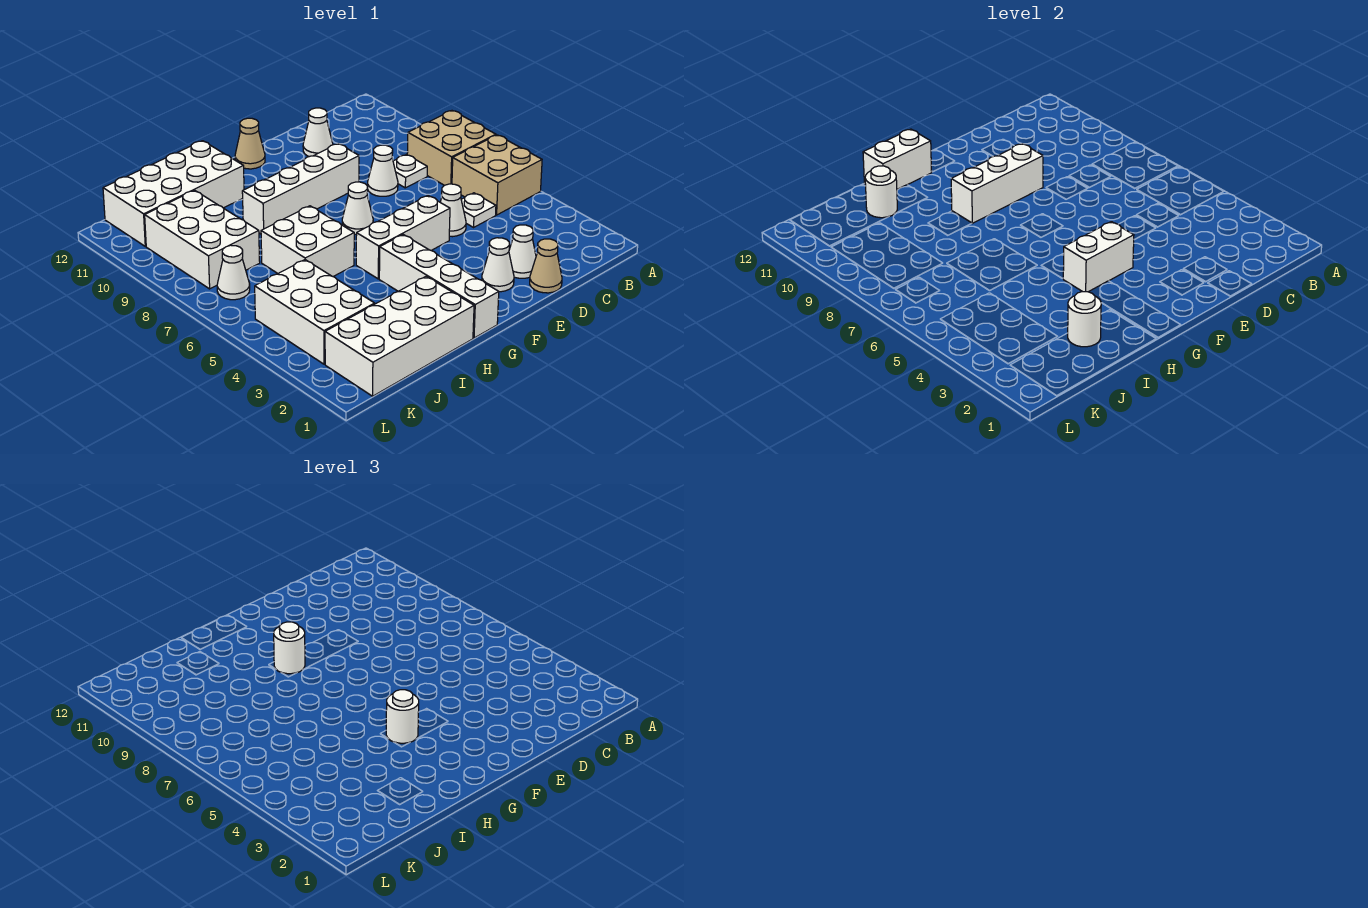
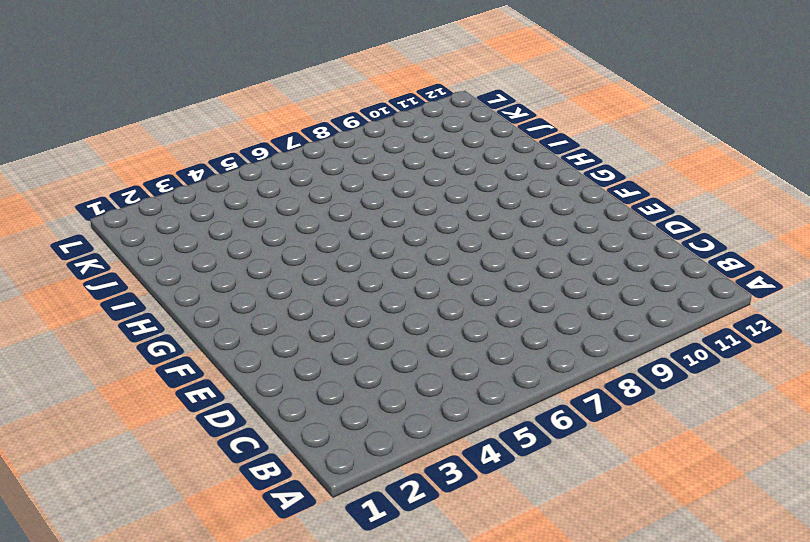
none -> tan brick A5:B6 level 1
none -> tan brick A7:B8 level 1
none -> white plate C5 level 1

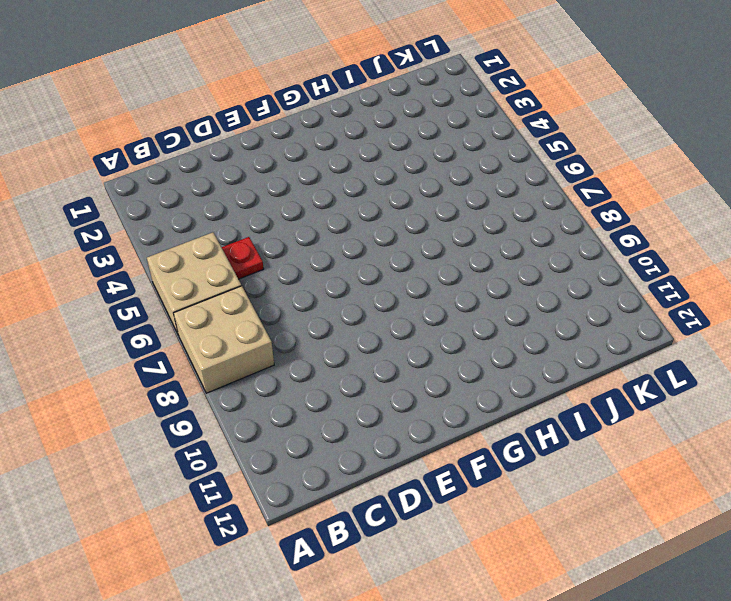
red plate C5 level 1 -> white plate C5 level 1
none -> white plate C8 level 1
none -> tan cone D1 level 1
none -> white cone D2 level 1

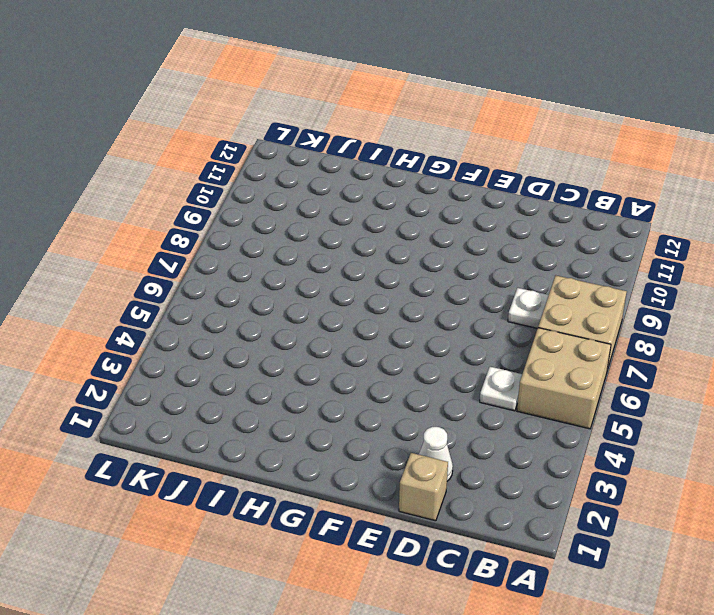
tan brick D1 level 1 -> tan cone D1 level 1
none -> white cone D5 level 1
none -> white cone D8 level 1
none -> white cone D11 level 1

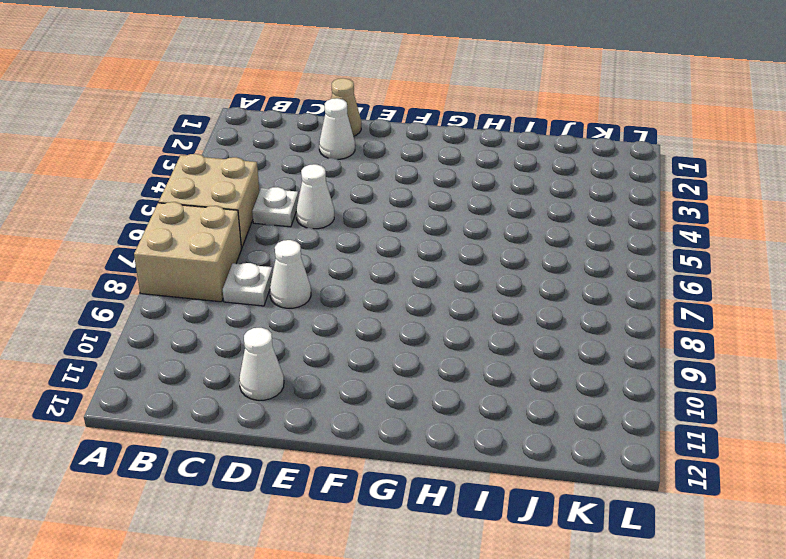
none -> white cone E2 level 1
none -> white brick E5:G5 level 1
none -> white brick E9:H9 level 1

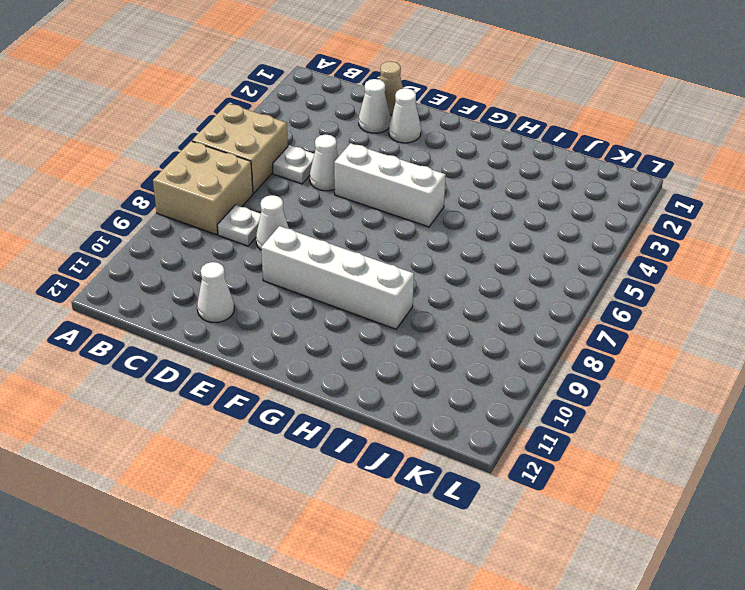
none -> white cone F7 level 1
none -> tan cone F12 level 1
none -> white brick G1:G4 level 1

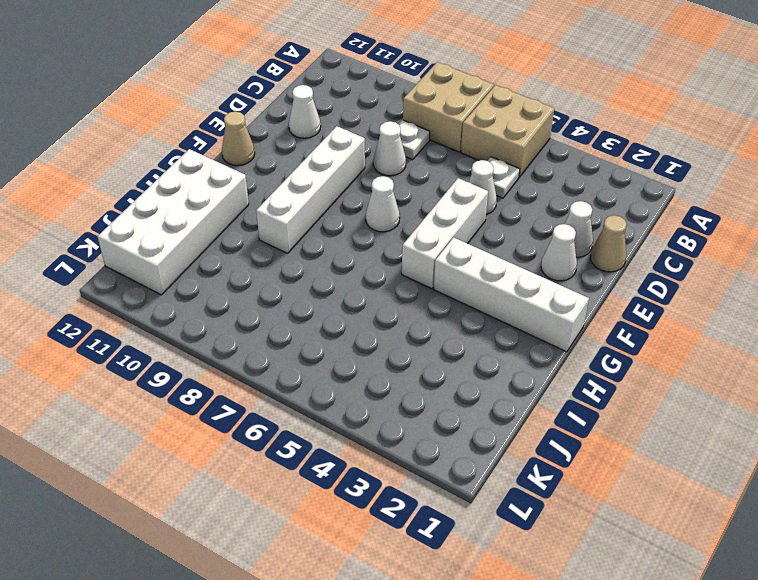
none -> white brick H1:K2 level 1
none -> white brick H6:I7 level 1
none -> white brick J3:K5 level 1

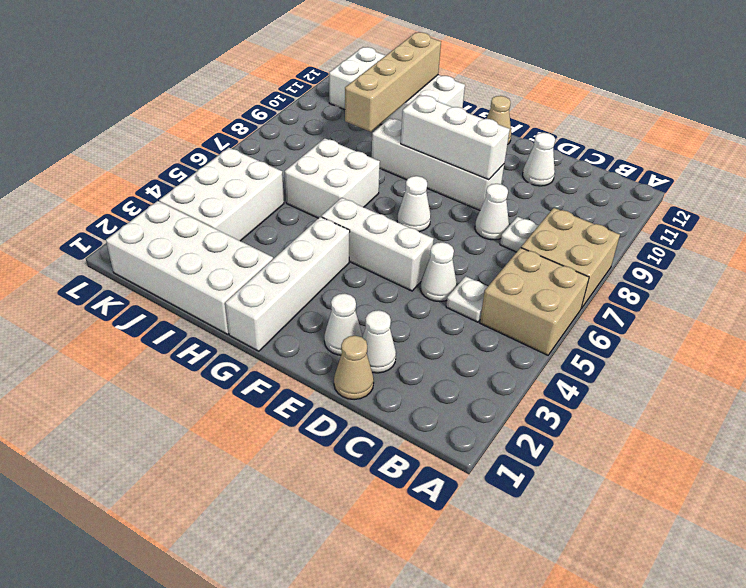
tan brick I9:I12 level 2 -> white round brick I11 level 2
none -> white brick J8:K10 level 1
none -> white cone K7 level 1
none -> white brick F4:G4 level 2

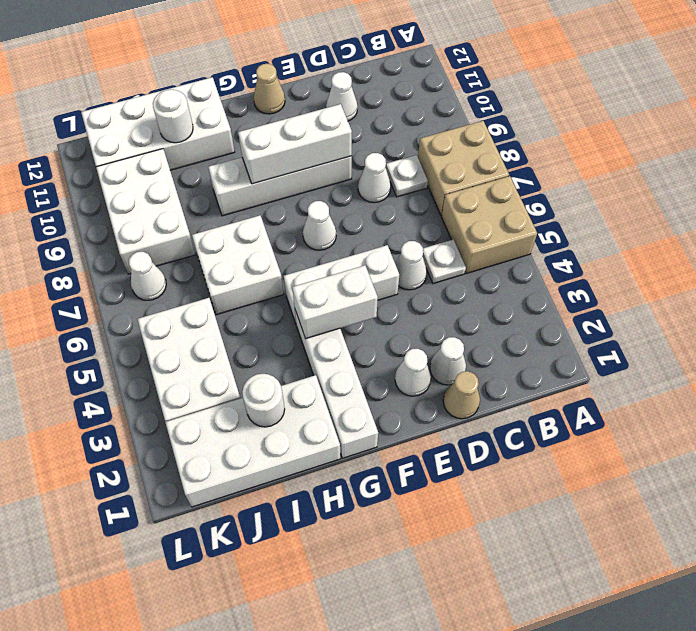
none -> white brick G12:H12 level 2
none -> white round brick G4 level 3
none -> white round brick G9 level 3

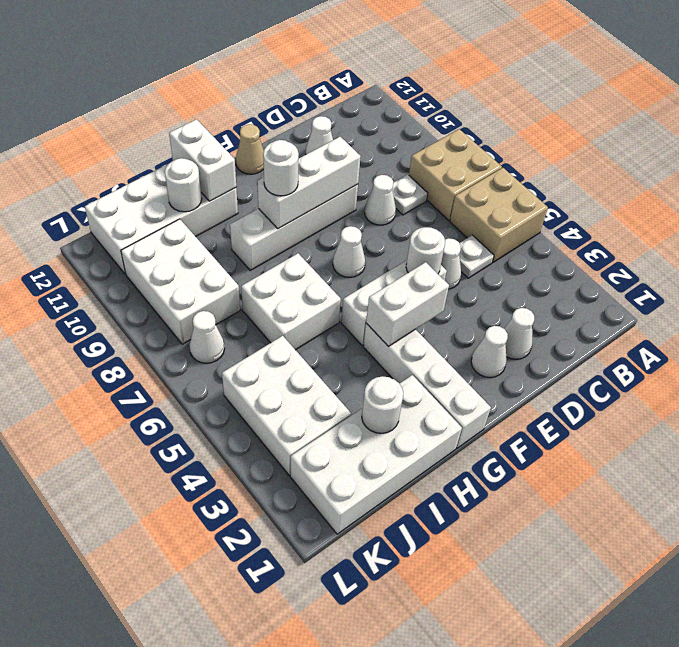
white round brick E5 level 2 -> white round brick G4 level 3
white brick H11:H12 level 2 -> white brick G12:H12 level 2
none -> tan cone D1 level 1

